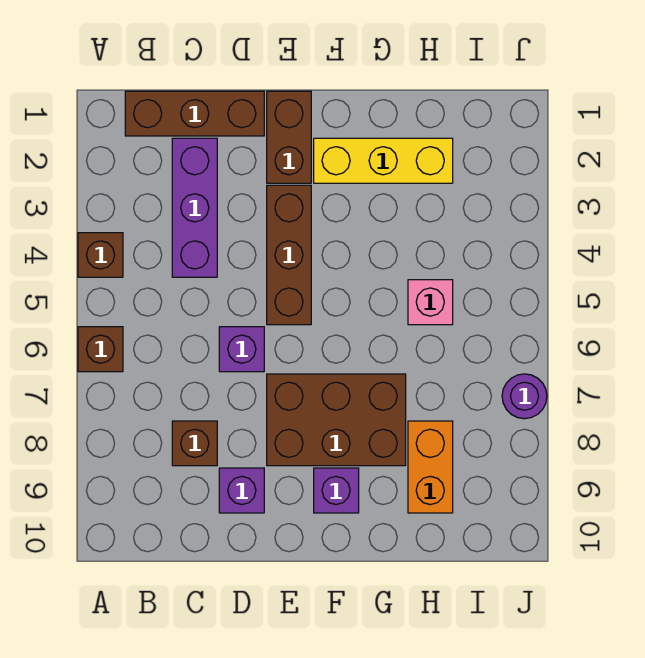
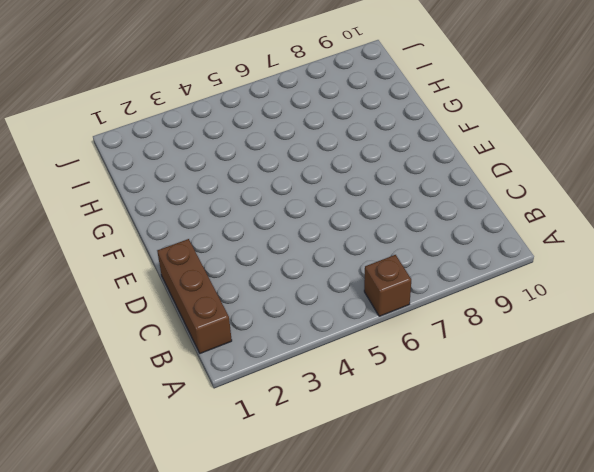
none -> brown brick A4 level 1
none -> purple brick C2:C4 level 1
none -> brown brick C8 level 1

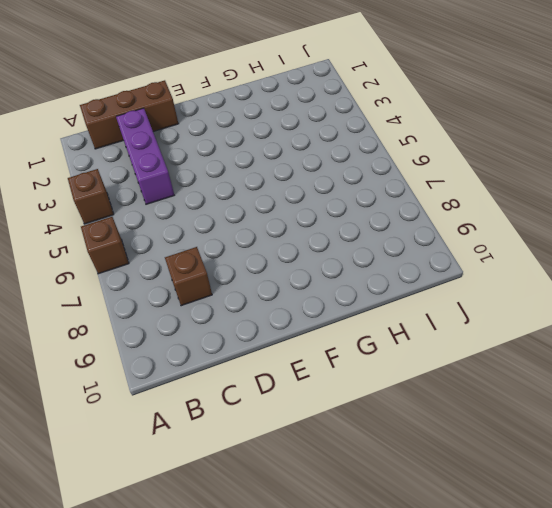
none -> purple brick D6 level 1
none -> purple brick D9 level 1
none -> brown brick E1:E2 level 1

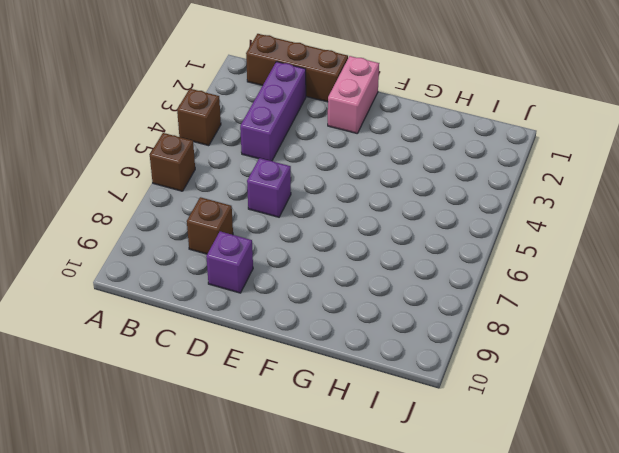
pink brick E1:E2 level 1 -> brown brick E1:E2 level 1
none -> brown brick E3:E5 level 1
none -> brown brick E7:G8 level 1
none -> yellow brick F2:H2 level 1

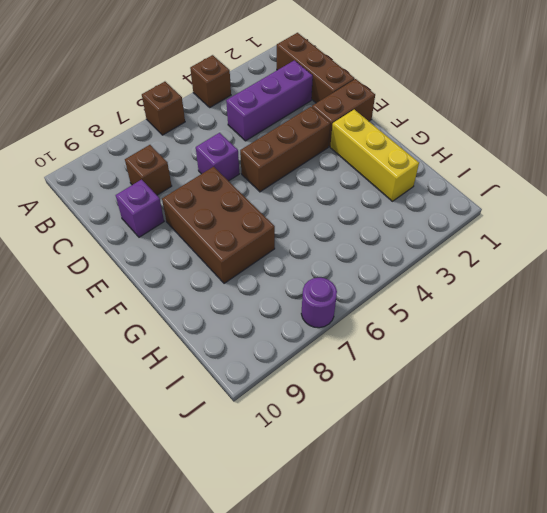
none -> purple brick F9 level 1
none -> pink brick H5 level 1
none -> orange brick H8:H9 level 1

